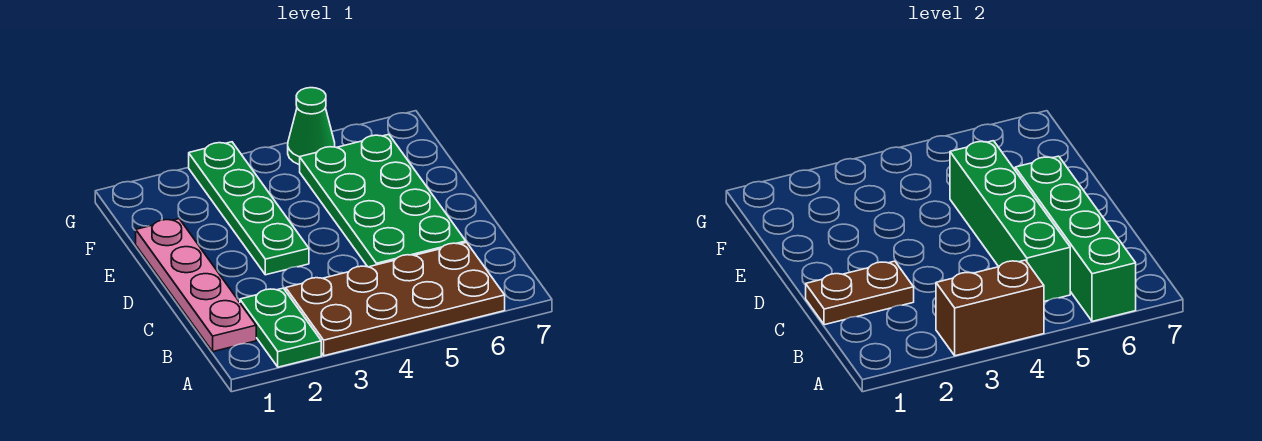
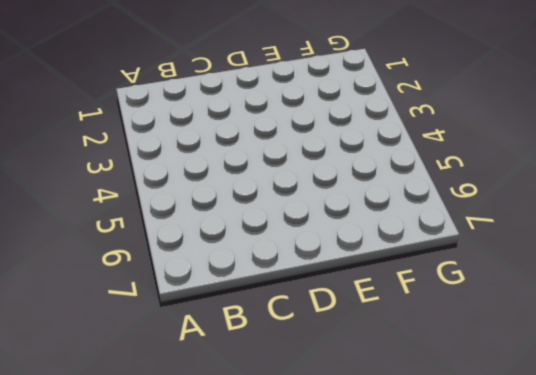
none -> green plate A2:B2 level 1
none -> brown plate A3:B6 level 1

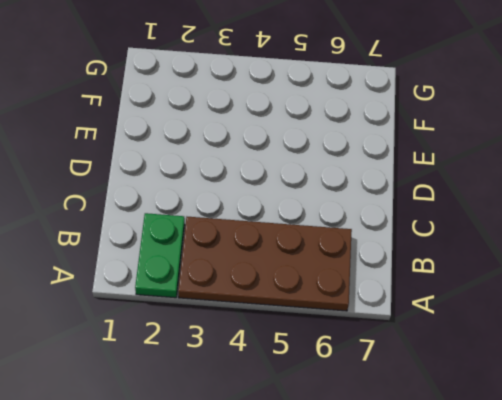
none -> pink plate B1:E1 level 1
none -> green plate C5:F6 level 1

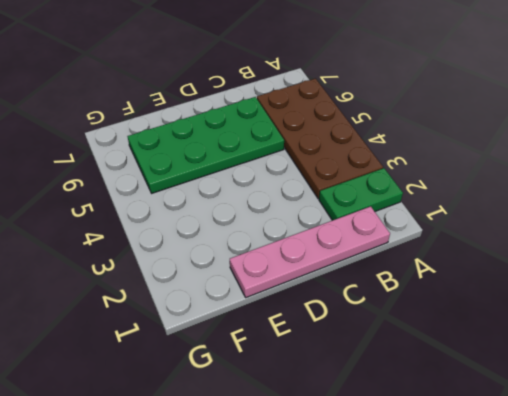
none -> green plate D3:G3 level 1
none -> green cone G5 level 1

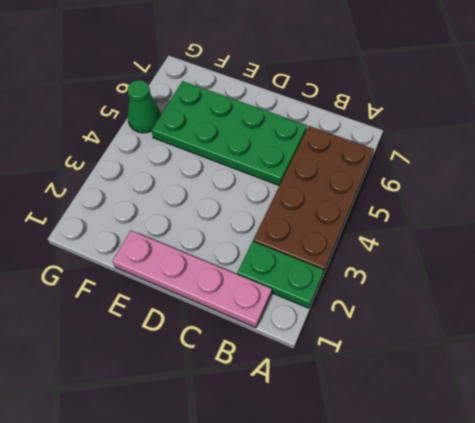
none -> green plate D3:G3 level 1
none -> brown brick A3:A4 level 2

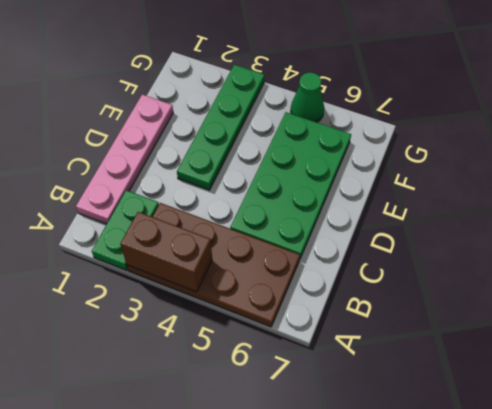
none -> green brick A6:D6 level 2
none -> green brick B5:E5 level 2

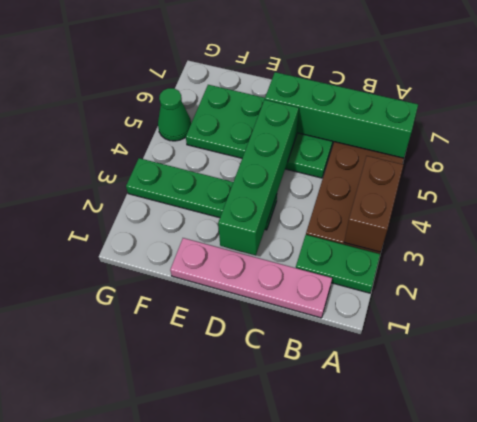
green brick D2:D5 level 2 -> green brick B5:E5 level 2
none -> brown plate C1:C2 level 2

